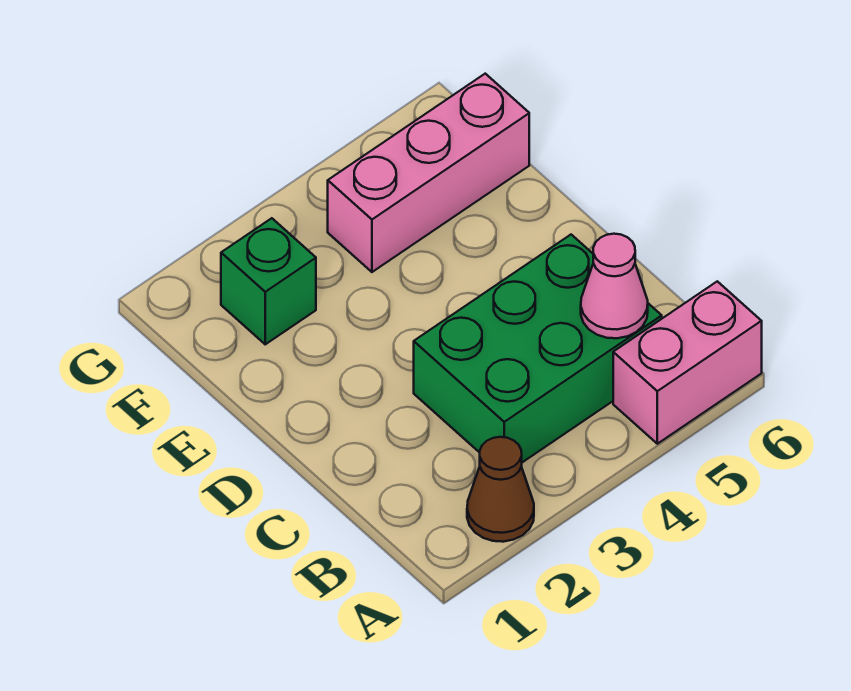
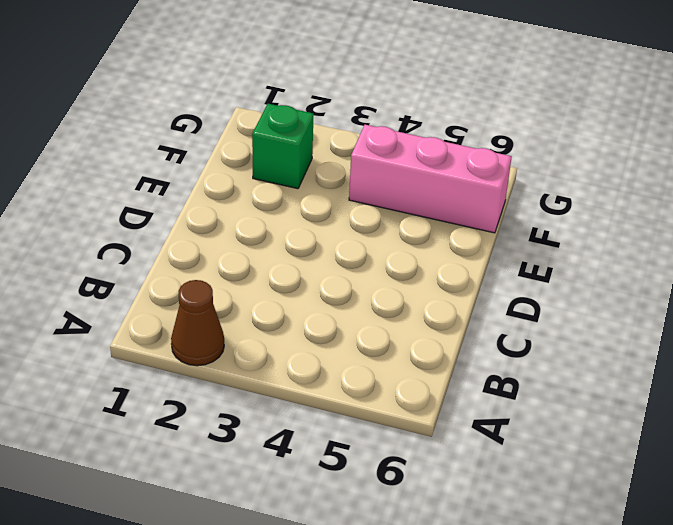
none -> pink brick A5:A6 level 1
none -> green brick B3:C5 level 1

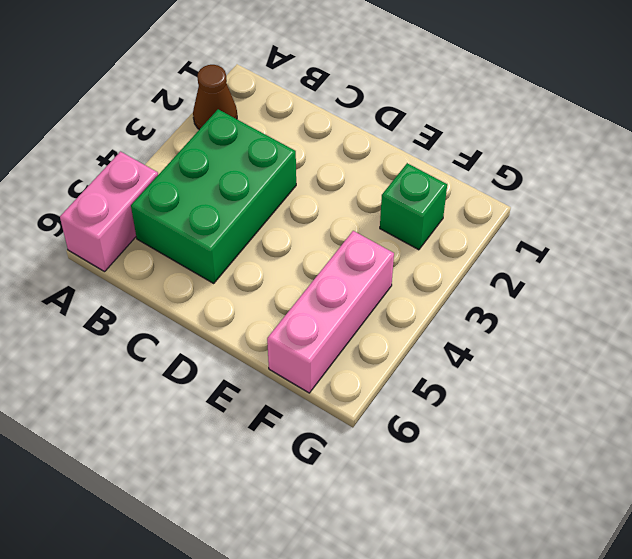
none -> pink cone B5 level 2

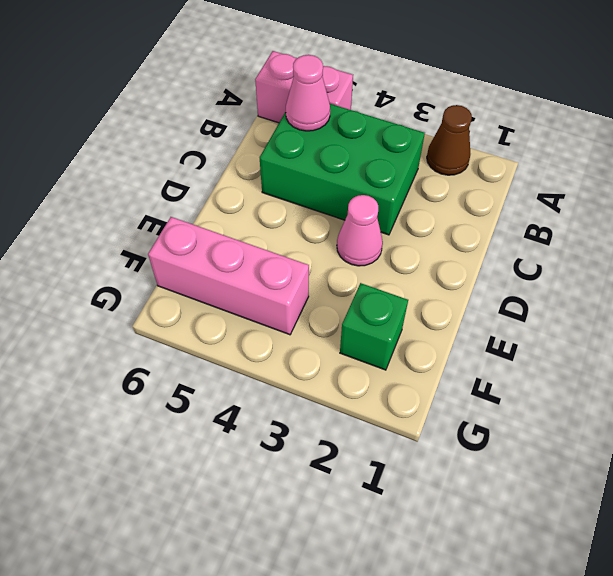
pink cone D3 level 1 -> none

